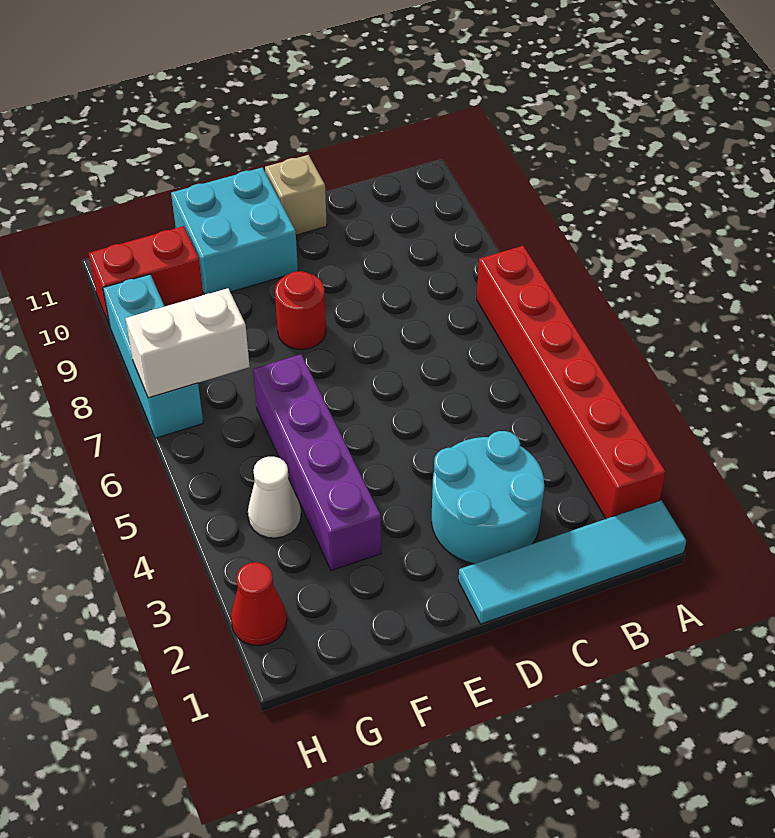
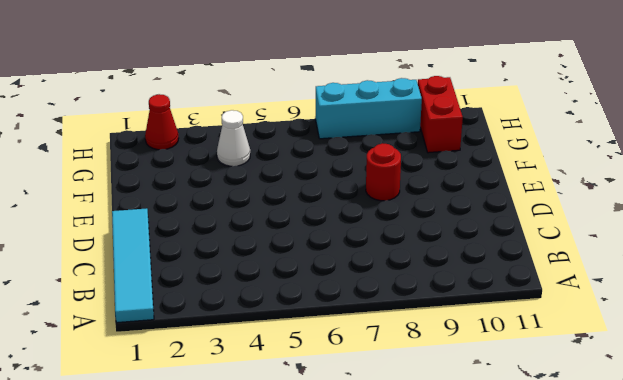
none -> red brick A2:A7 level 1
none -> cyan round brick C2:D3 level 1
none -> tan brick D11 level 1

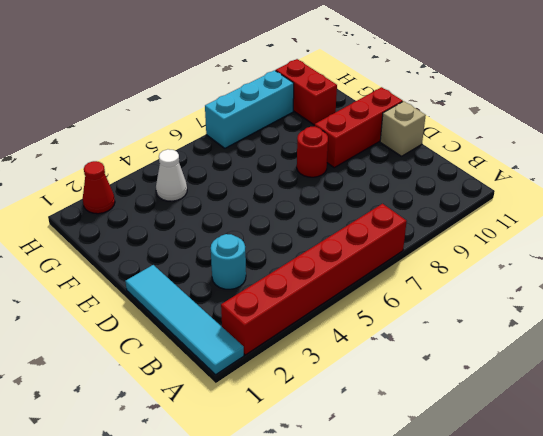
cyan round brick C3 level 1 -> cyan round brick C2:D3 level 1
red brick E9:E11 level 1 -> cyan brick E10:F11 level 1
none -> purple brick F3:F6 level 1
none -> white brick G7:H7 level 2

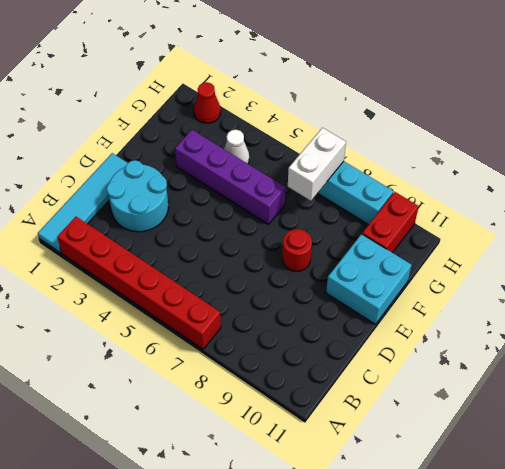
none -> tan brick D11 level 1

